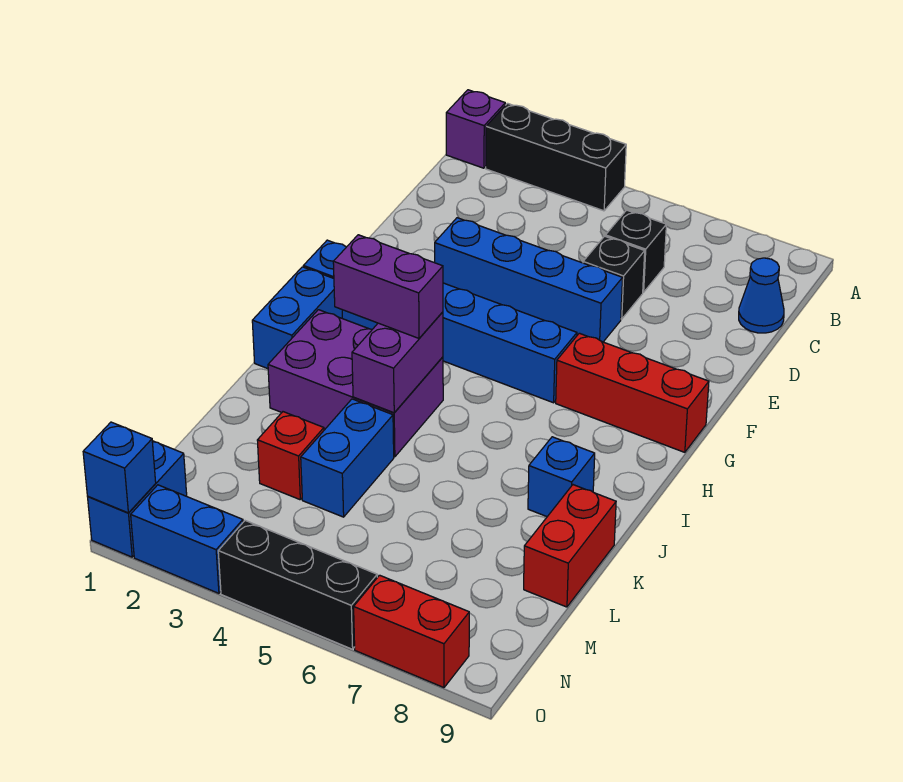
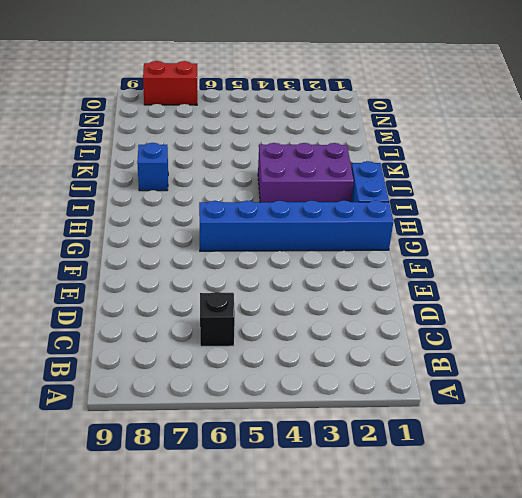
none -> purple brick A1 level 1
none -> black brick A2:A4 level 1
none -> blue cone C9 level 1

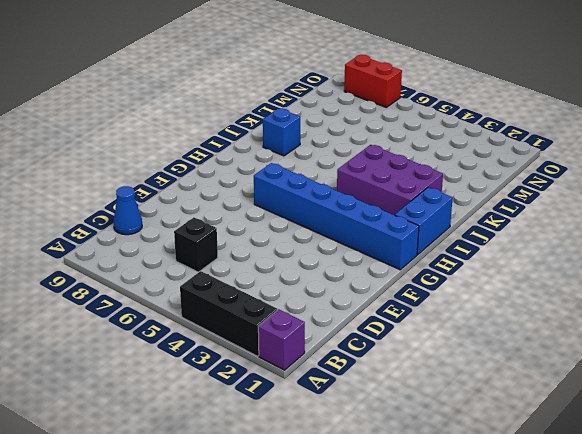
none -> black brick D6 level 1
none -> blue brick E3:E6 level 1
none -> red brick G7:G9 level 1

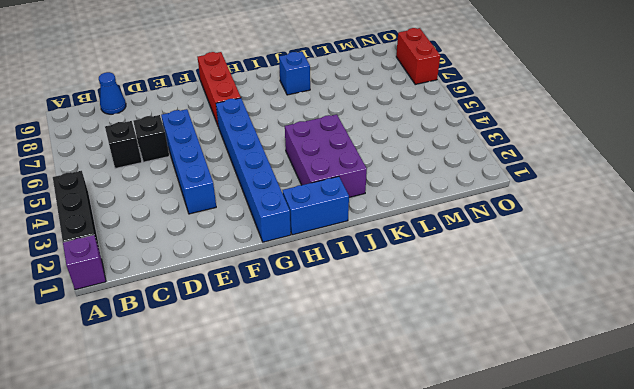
none -> blue brick K4:L4 level 1
none -> red brick K9:L9 level 1
none -> red brick L3 level 1

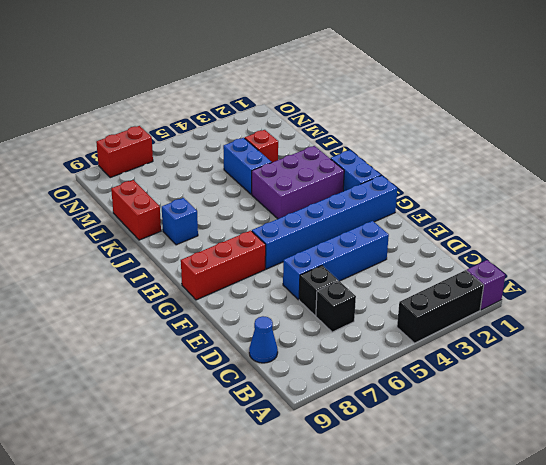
none -> blue brick N1:O1 level 1
none -> blue brick O2:O3 level 1
none -> black brick O4:O6 level 1

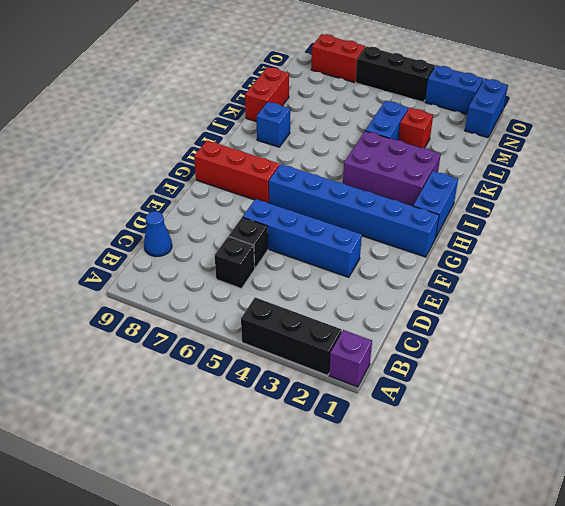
none -> purple brick I4:J4 level 2
none -> blue brick O1 level 2
none -> purple brick I3:I4 level 3

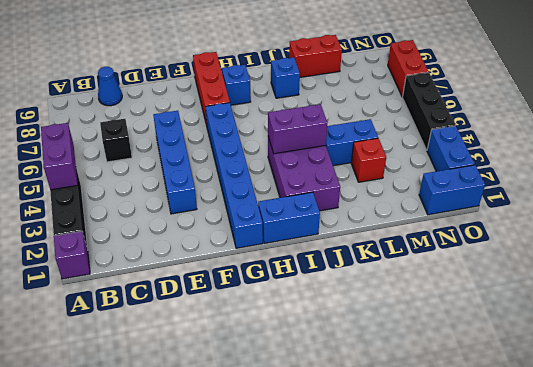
purple brick A4:A5 level 2 -> purple brick I3:I4 level 3
blue brick H8 level 1 -> blue brick O1 level 2
none -> black brick D6 level 1

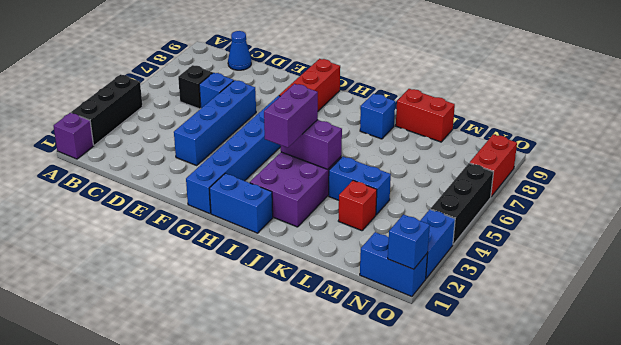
blue brick D6 level 1 -> black brick D6 level 1

